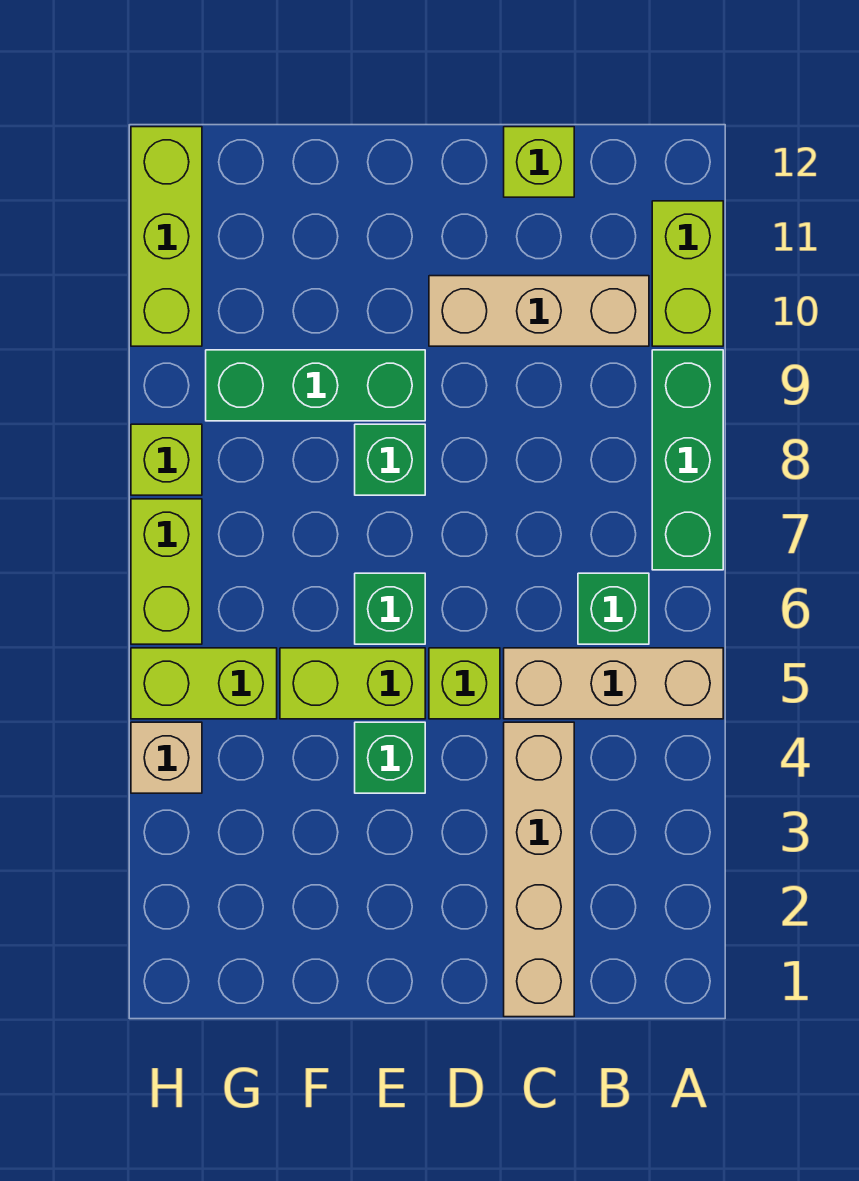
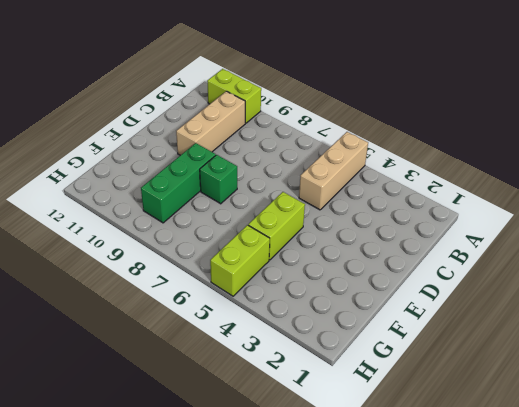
none -> green brick A7:A9 level 1
none -> green brick B6 level 1
none -> tan brick C1:C4 level 1

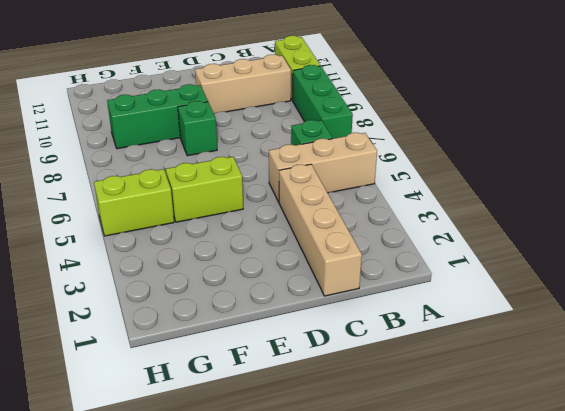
none -> lime brick C12 level 1
none -> lime brick D5 level 1
none -> green brick E4 level 1

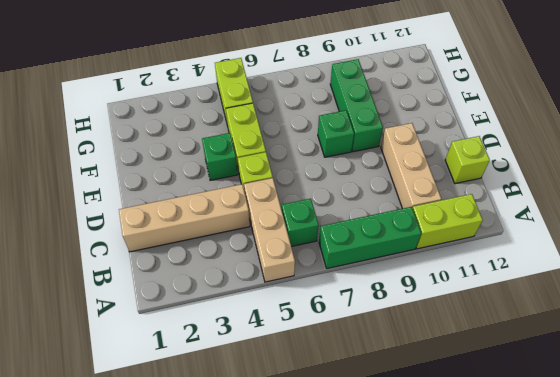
none -> green brick E6 level 1
none -> tan brick H4 level 1
none -> lime brick H6:H7 level 1

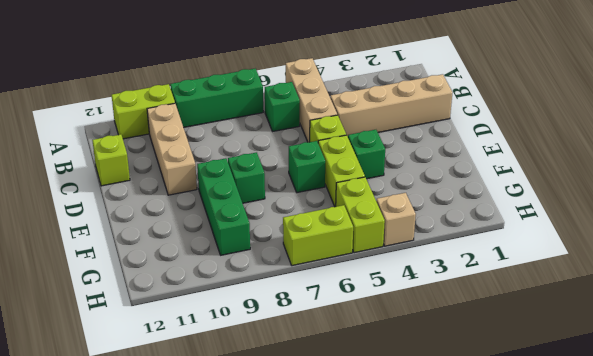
none -> lime brick H8 level 1
none -> lime brick H10:H12 level 1

